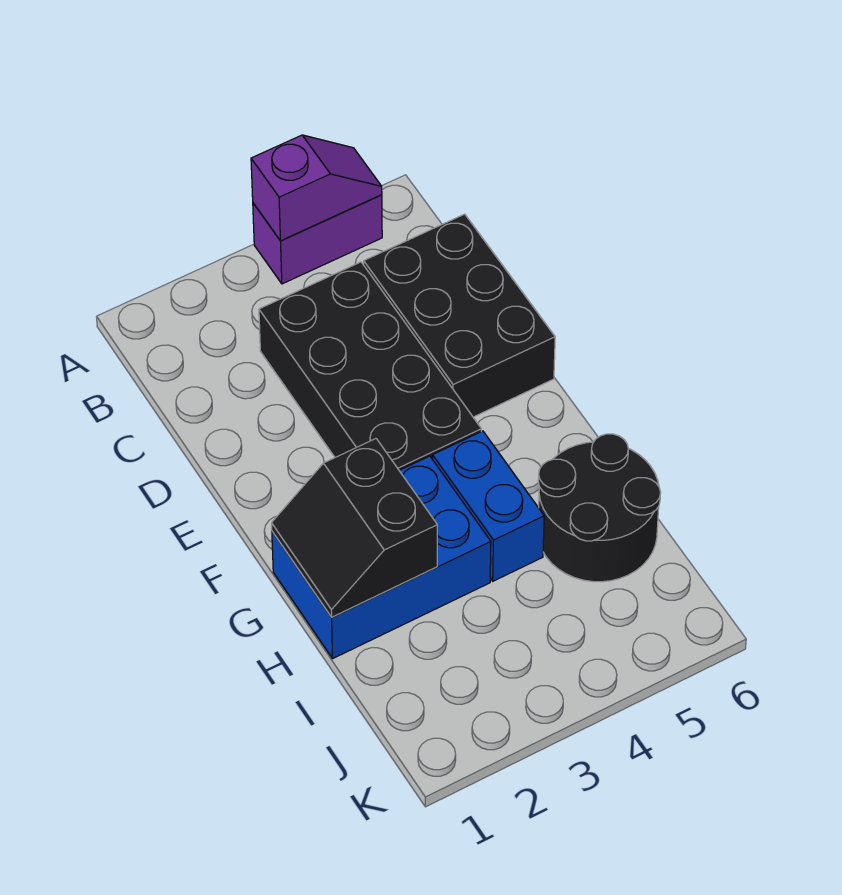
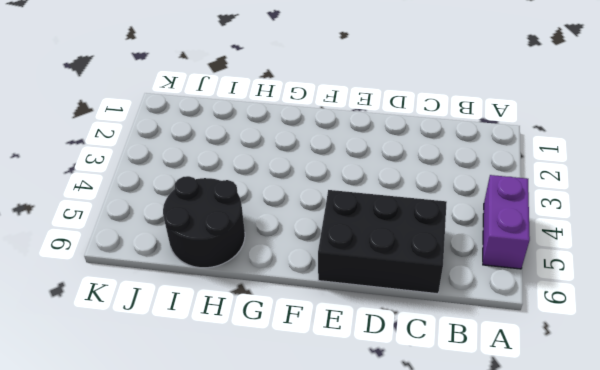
none -> black brick C3:F4 level 1
none -> blue brick G1:H3 level 1

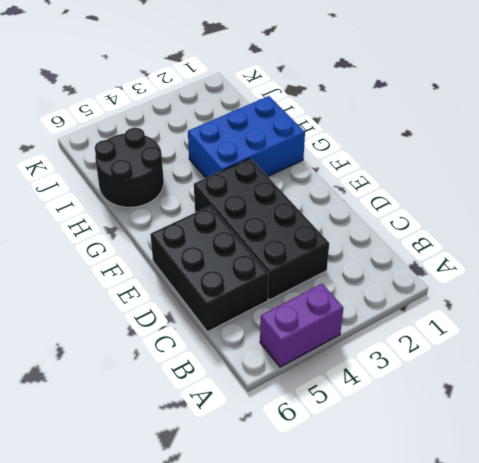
none -> blue brick G4:H4 level 1
none -> purple slope A4:A5 level 2 top 4

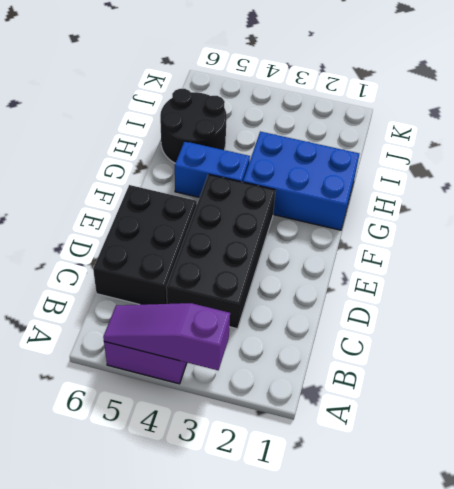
purple slope A3:A5 level 2 top 3 -> purple slope A4:A5 level 2 top 4
blue brick G4:G5 level 1 -> blue brick G4:H4 level 1
none -> black slope G1:H2 level 2 top 2

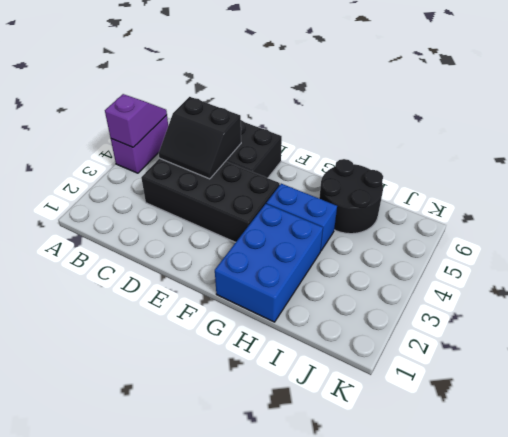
black slope C4:D5 level 2 top 5 -> black slope G1:H2 level 2 top 2

